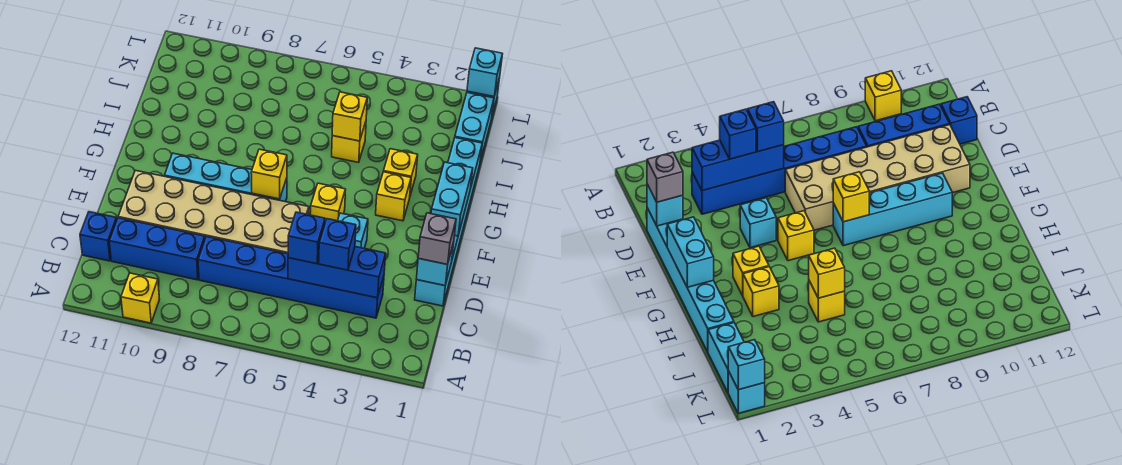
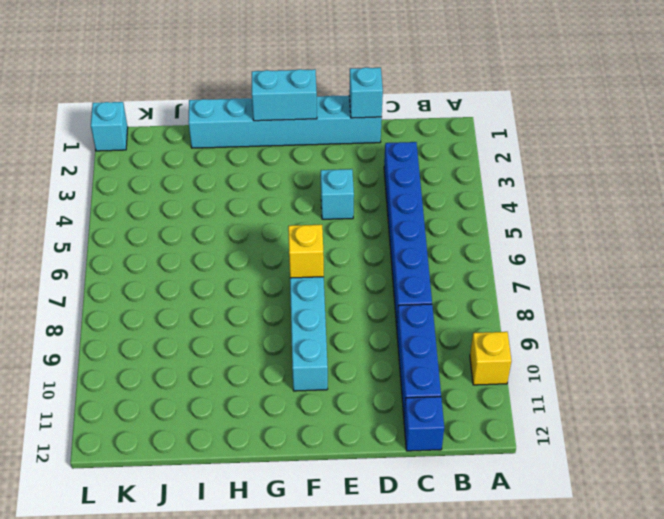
none -> tan brick D6:E11 level 1
none -> yellow brick F5 level 1
none -> yellow brick G3 level 1

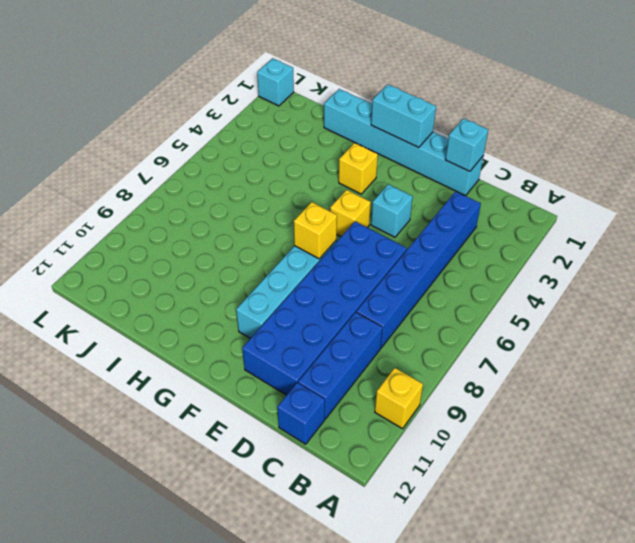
blue brick D6:E11 level 1 -> tan brick D6:E11 level 1
none -> yellow brick H3 level 1
none -> yellow brick I5 level 1
none -> cyan brick J1:K1 level 1

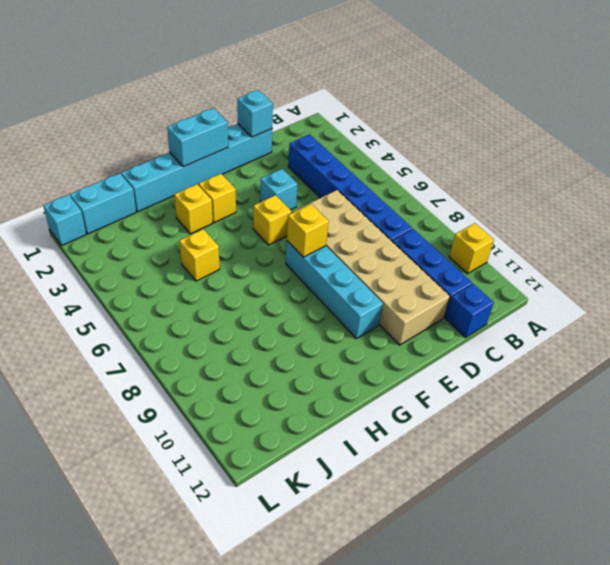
none -> blue brick C3:C5 level 2
none -> yellow brick I5 level 2
none -> cyan brick L1 level 2

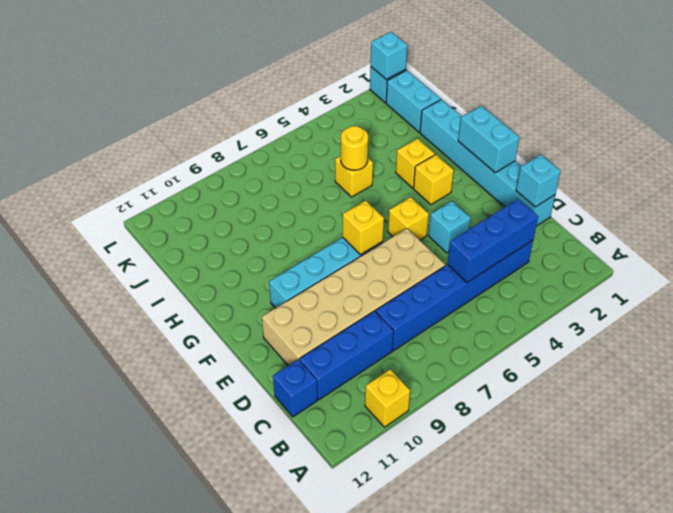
yellow round brick I5 level 2 -> yellow brick I5 level 2
none -> blue brick C4 level 3
none -> blue brick C5 level 3
none -> grey brick D1 level 3

